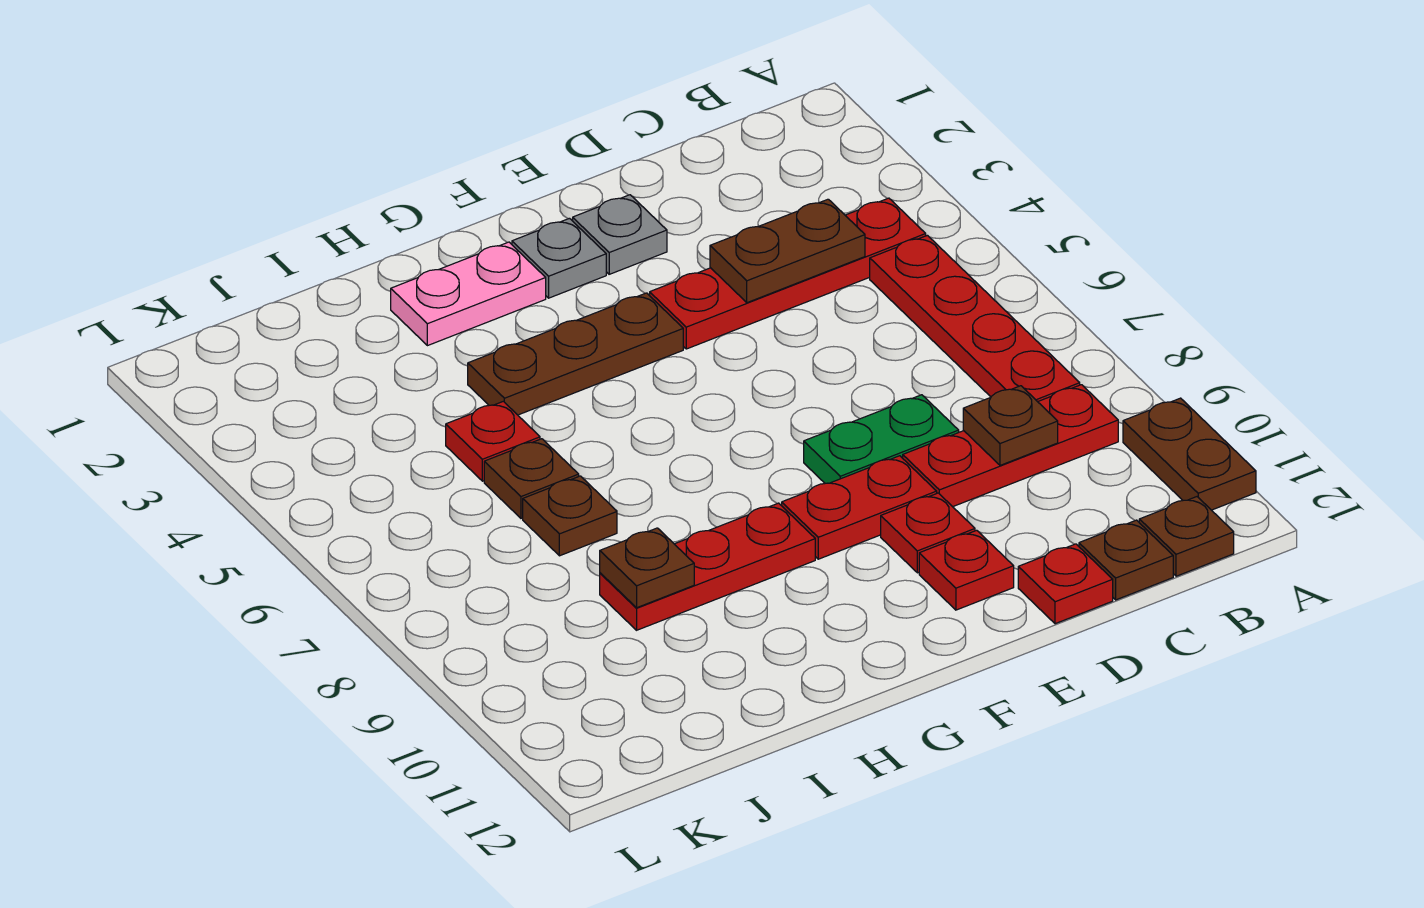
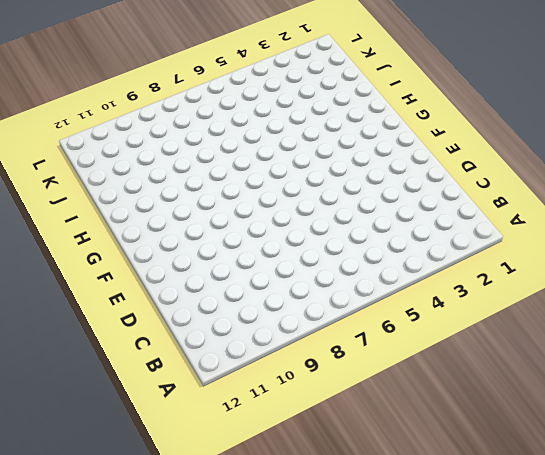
none -> brown plate A10:A11 level 1
none -> red plate B4:E4 level 1
none -> red plate B5:B8 level 1

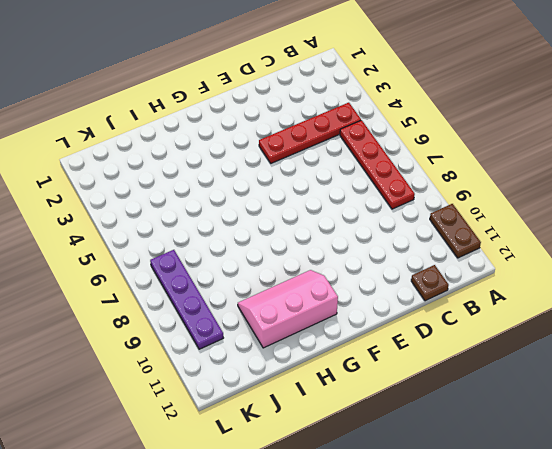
pink slope G10:I11 level 1 top 11 -> none
purple plate K7:K10 level 1 -> none
none -> red plate B9:D9 level 1
none -> brown plate B12 level 1
none -> green plate D8:E8 level 1

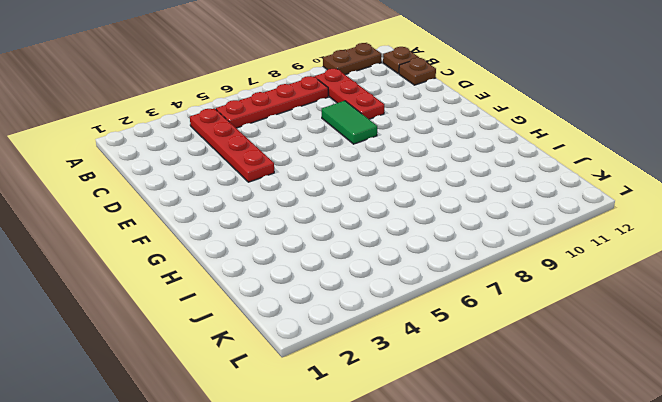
green tile D8:E8 level 1 -> green plate D8:E8 level 1
none -> red plate D12 level 1
none -> grey plate E2 level 1
none -> red plate E9:F9 level 1

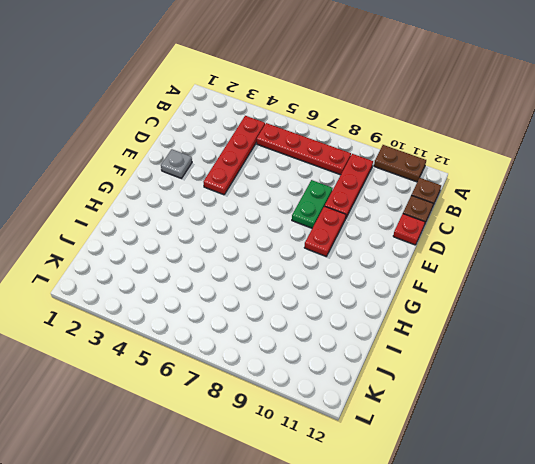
none -> red plate E10 level 1
none -> red plate E11 level 1
none -> grey plate F2 level 1

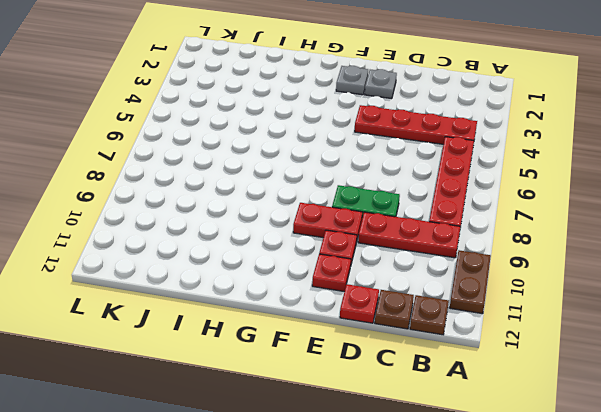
none -> brown plate F4:H4 level 1
none -> pink plate G2:H2 level 1
none -> red plate G9:I9 level 1

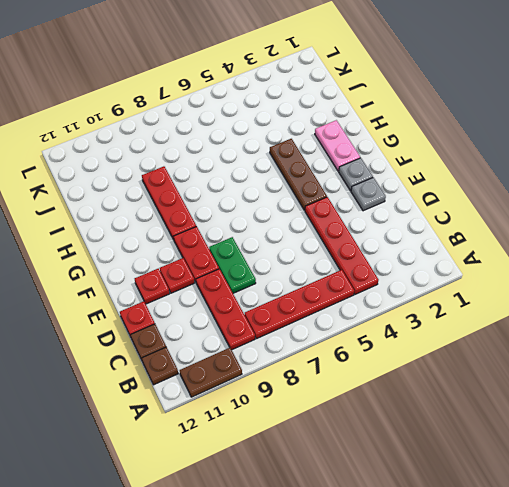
none -> red plate I5 level 1
none -> brown plate I6 level 1
none -> brown plate I7 level 1

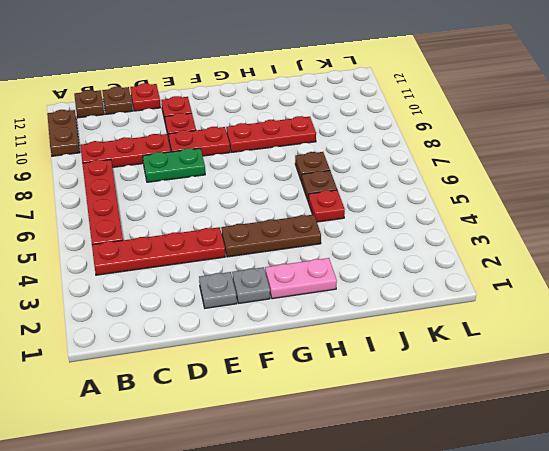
none -> brown plate C4:D4 level 2
none -> brown plate C9 level 2
none -> brown plate I9 level 2

